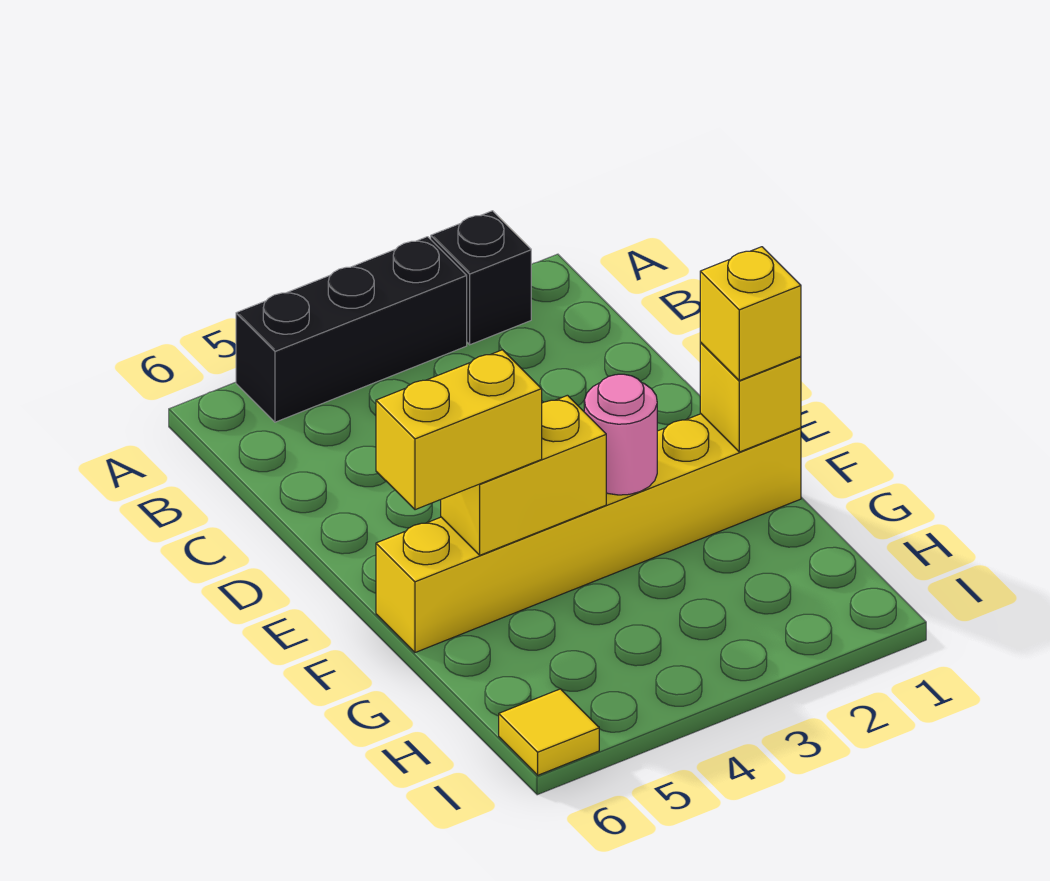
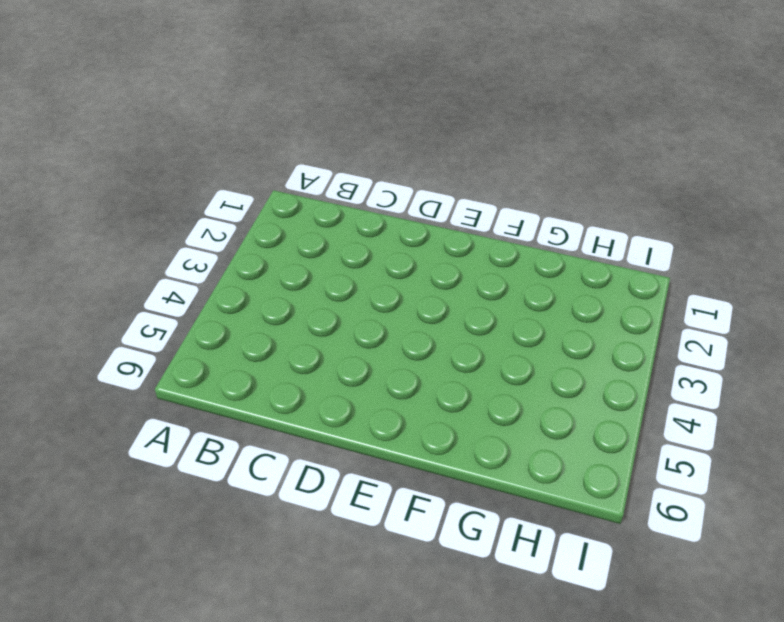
none -> black brick A2 level 1
none -> black brick A3:A5 level 1

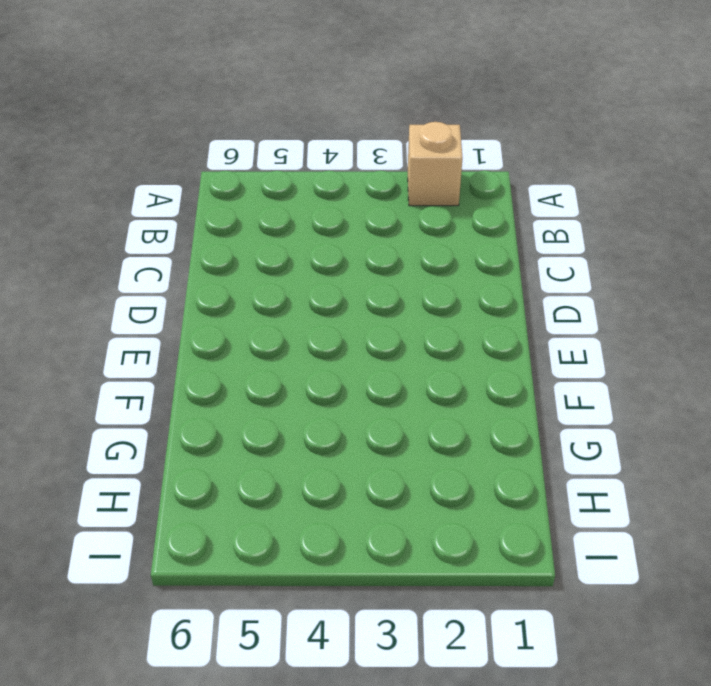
tan brick A2 level 1 -> black brick A2 level 1
none -> black brick A3:A5 level 1
none -> yellow brick F1:F6 level 1

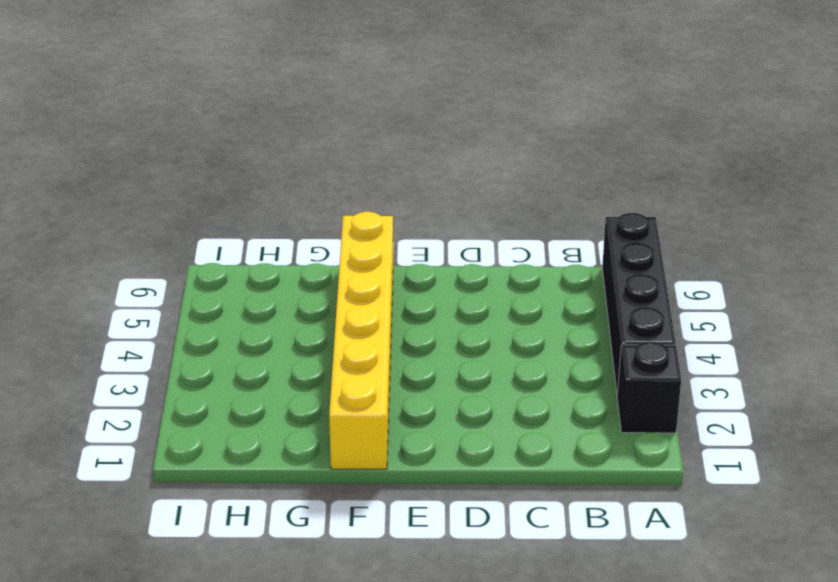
black brick A3:A6 level 1 -> black brick A3:A5 level 1
none -> yellow tile I6 level 1
none -> yellow brick F1 level 2

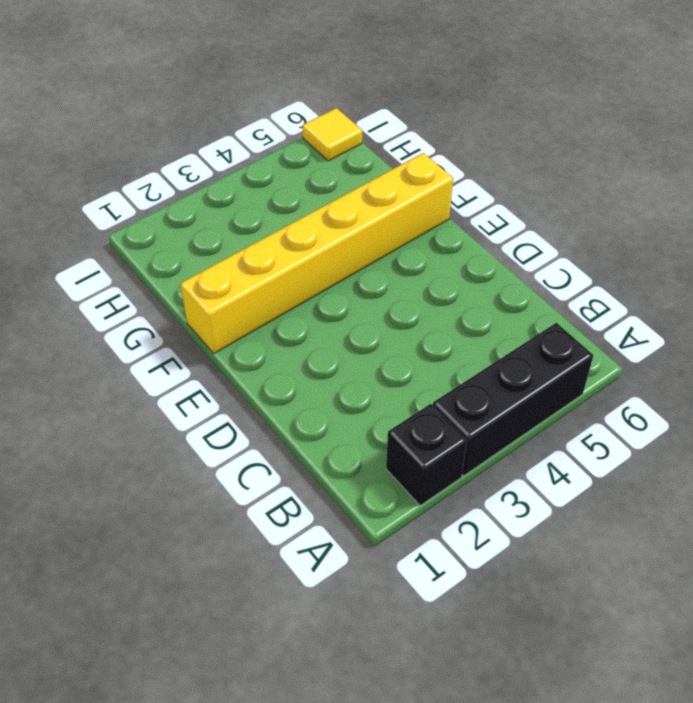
none -> yellow brick F1 level 2
none -> pink round brick F3 level 2

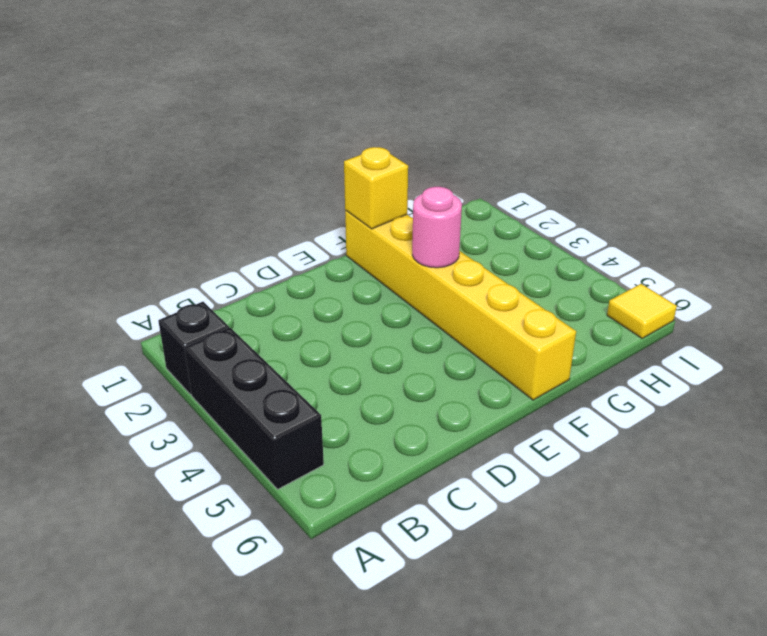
none -> yellow brick F4:F5 level 2
none -> yellow brick F1 level 3

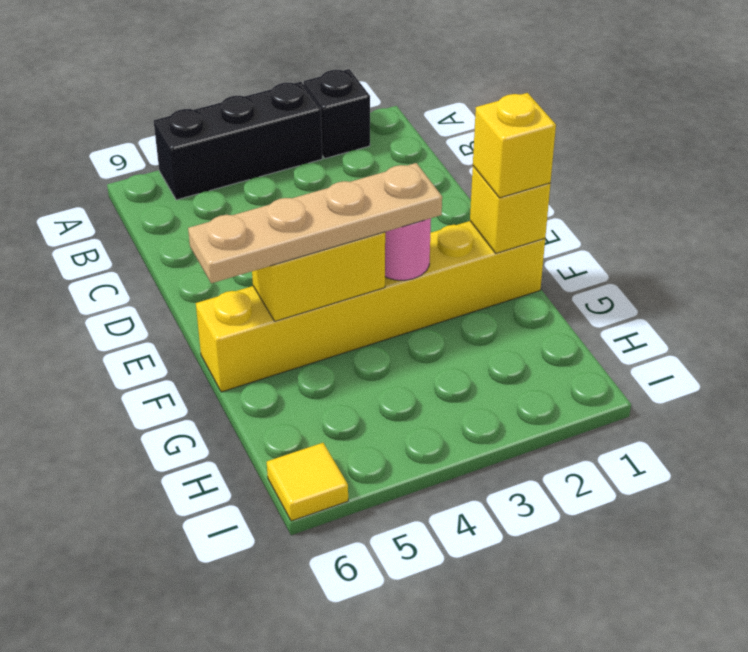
tan plate F3:F6 level 3 -> yellow brick F5:F6 level 3

